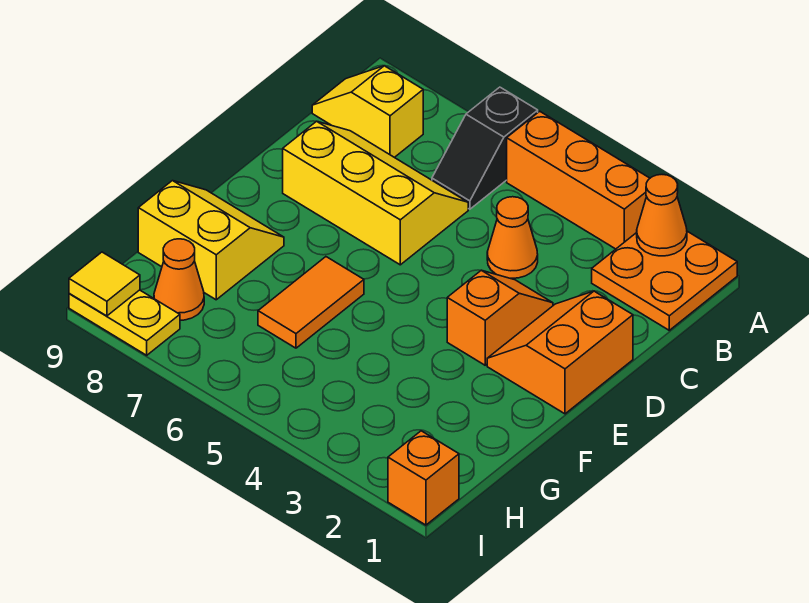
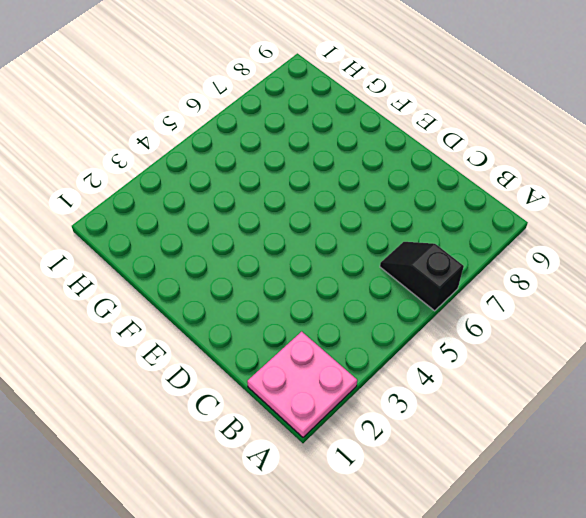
pink plate A1:B2 level 1 -> orange plate A1:B2 level 1
none -> orange brick A3:A5 level 1
none -> yellow slope B8:B9 level 1 top 8
none -> orange cone C4 level 1

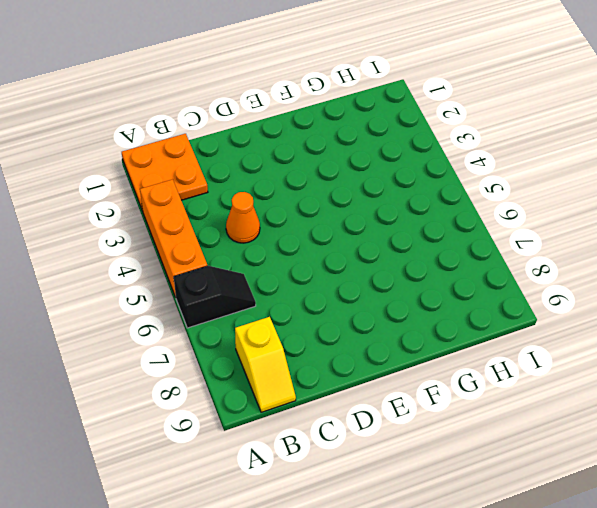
none -> yellow slope C6:D8 level 1 top D
none -> orange slope D1:E2 level 1 top 1
none -> orange slope D3:E3 level 1 top E

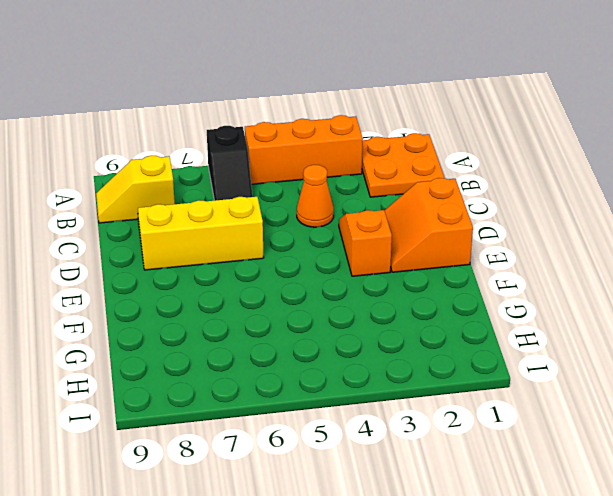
none -> orange tile F6:G6 level 1
none -> yellow slope F8:G9 level 1 top G
none -> orange cone H8 level 1

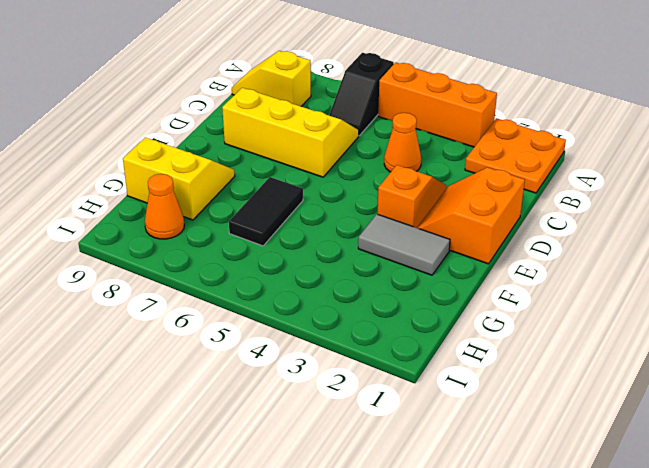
grey tile F2:F3 level 1 -> none
black tile F6:G6 level 1 -> orange tile F6:G6 level 1
none -> orange brick I1 level 1
none -> yellow plate I8:I9 level 1
none -> orange cone A2 level 2

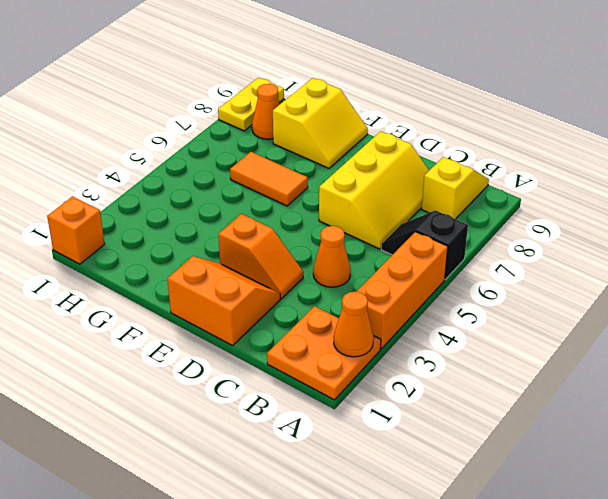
none -> yellow tile I9 level 2

